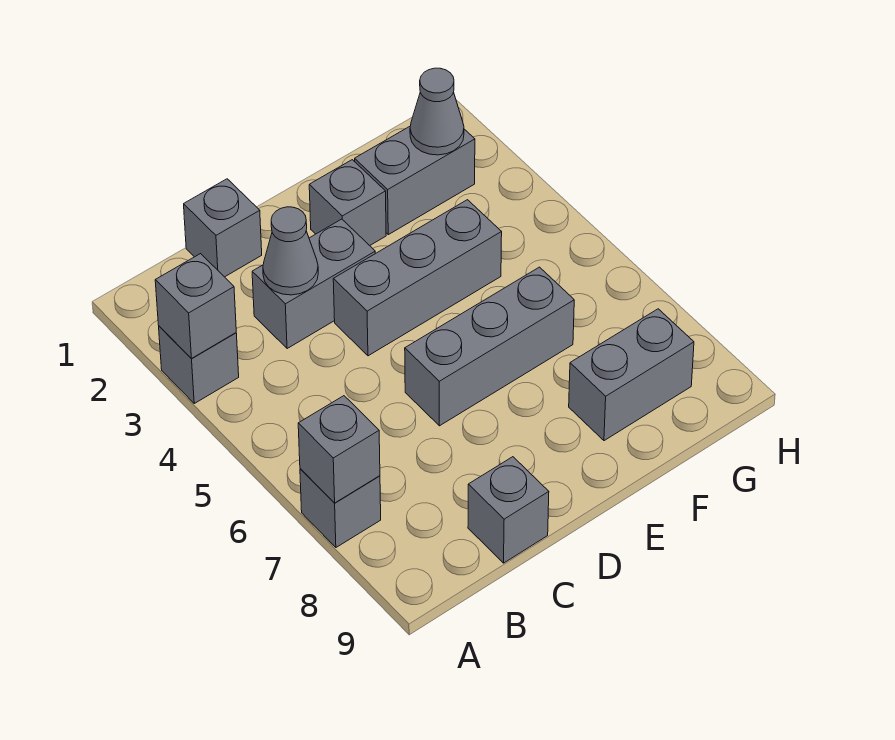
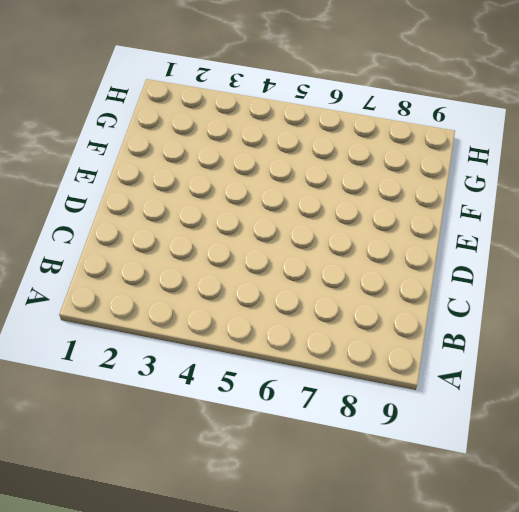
none -> grey brick A3 level 1
none -> grey brick A7 level 1
none -> grey brick C1 level 1

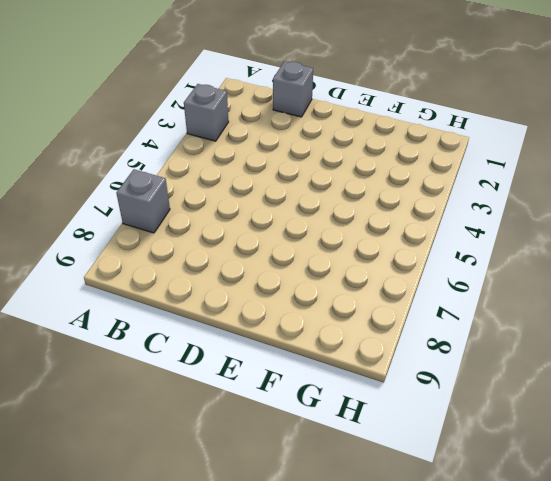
none -> grey brick C3:D3 level 1
none -> grey brick C9 level 1
none -> grey brick D4:F4 level 1

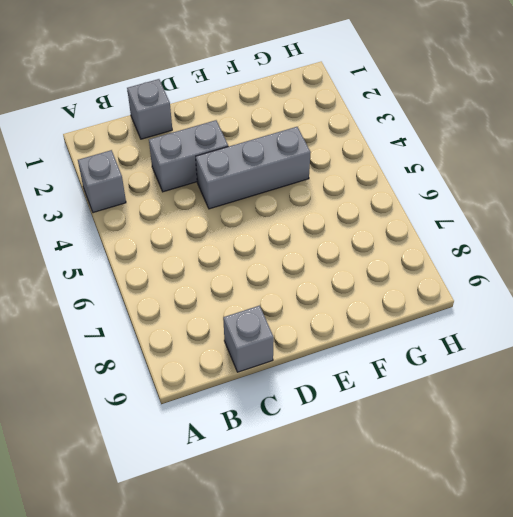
none -> grey brick A7 level 1
none -> grey brick D6:F6 level 1
none -> grey brick E2 level 1

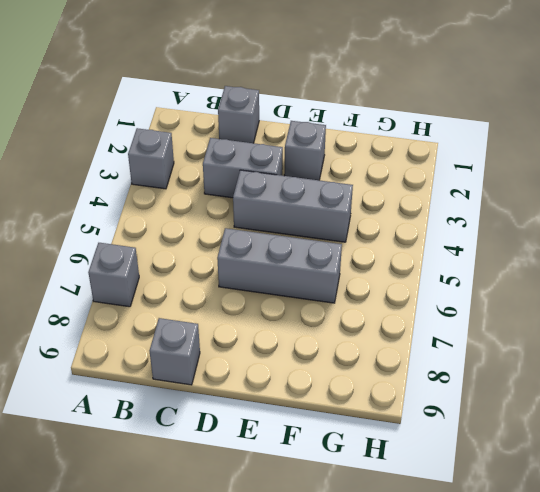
none -> grey brick F2:G2 level 1
none -> grey brick F8:G8 level 1
none -> grey brick A3 level 2

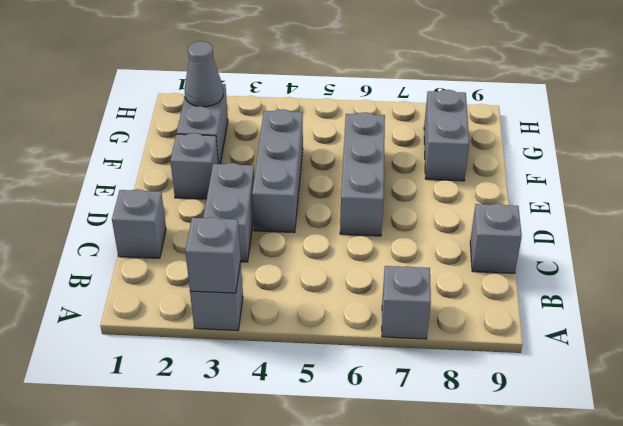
none -> grey brick A7 level 2
none -> grey cone C3 level 2

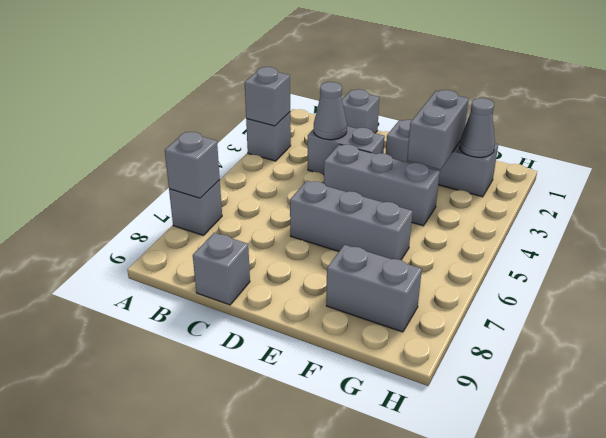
grey brick F2:F3 level 2 -> none

